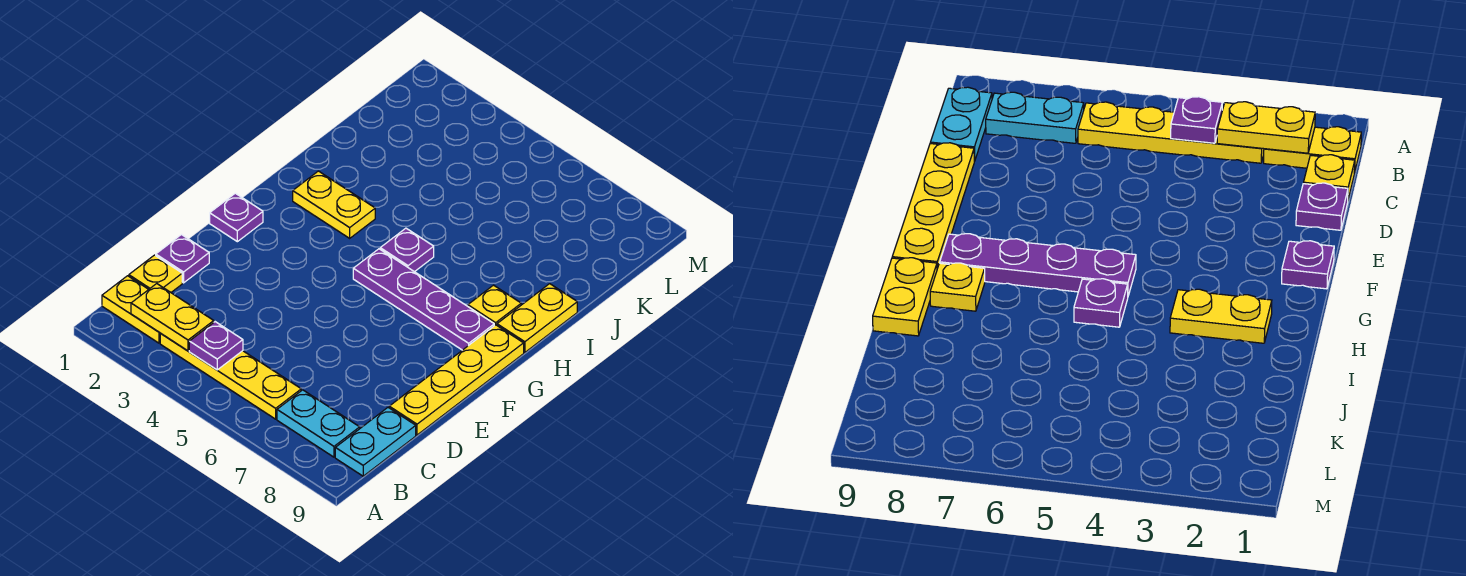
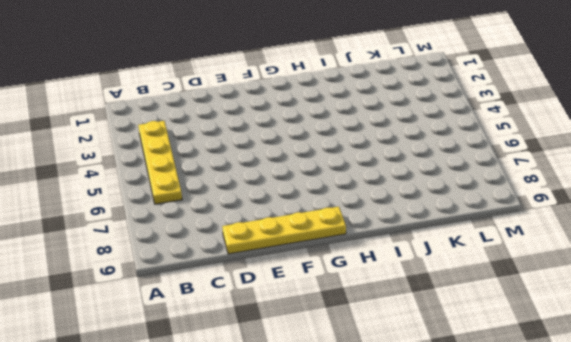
none -> yellow plate B1:B2 level 1
none -> cyan plate B7:B8 level 1
none -> cyan plate B9:C9 level 1

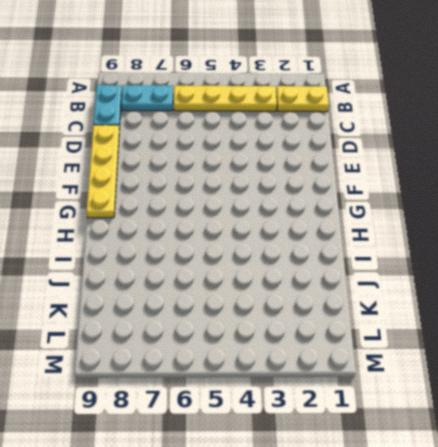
none -> yellow plate C1 level 1
none -> purple plate D1 level 1
none -> purple plate F1 level 1

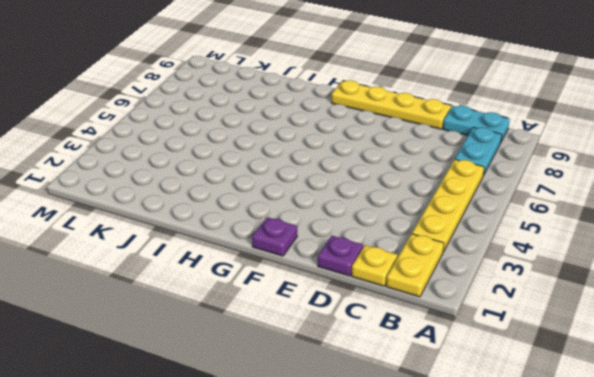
none -> purple plate G5:G8 level 1
none -> yellow plate H2:H3 level 1
none -> purple plate H5 level 1

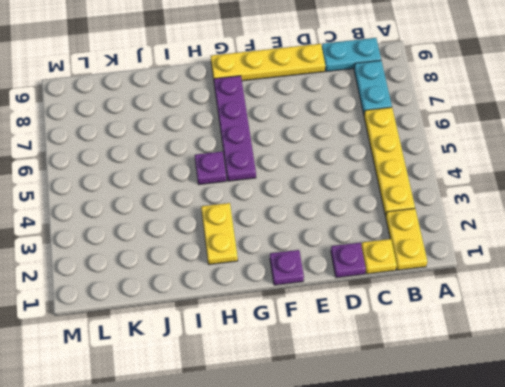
none -> yellow plate H8 level 1
none -> yellow plate H9:I9 level 1
none -> yellow plate B2:B3 level 2

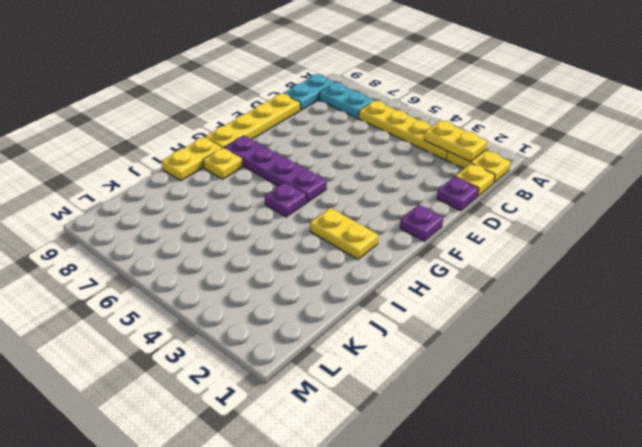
none -> purple plate B4 level 2

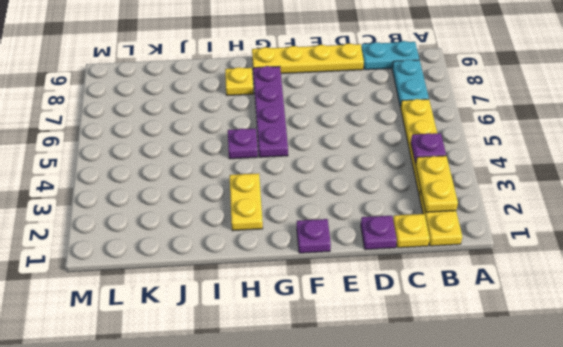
none -> yellow plate H9:I9 level 1

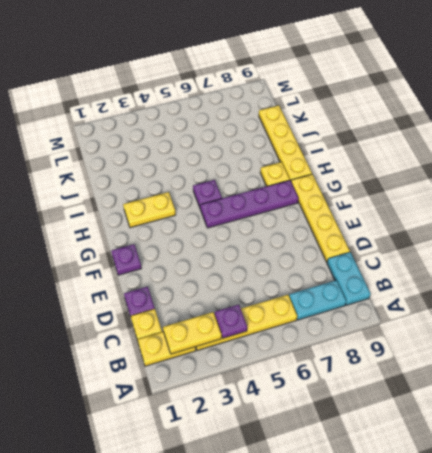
yellow plate H9:K9 level 1 -> yellow plate H9:I9 level 1

